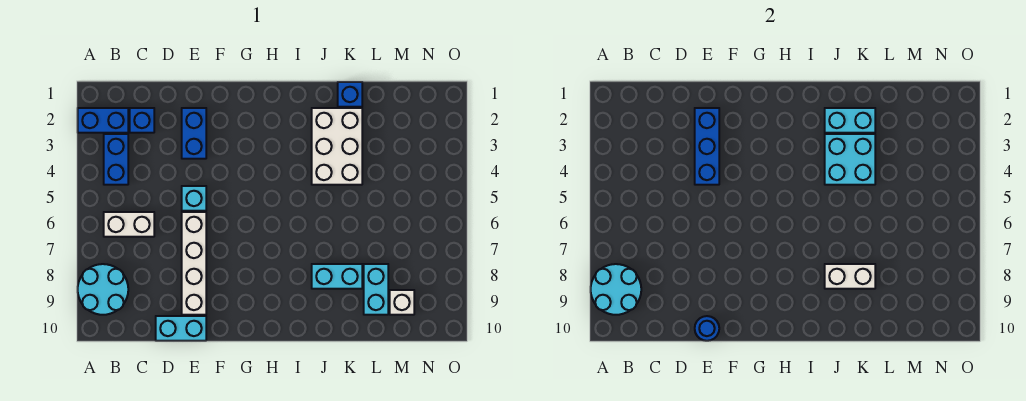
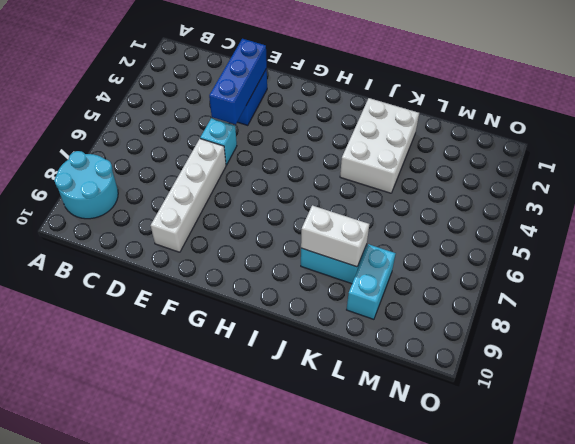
none -> blue brick A2:B2 level 1
none -> blue brick B3:B4 level 1
none -> white brick B6:C6 level 1

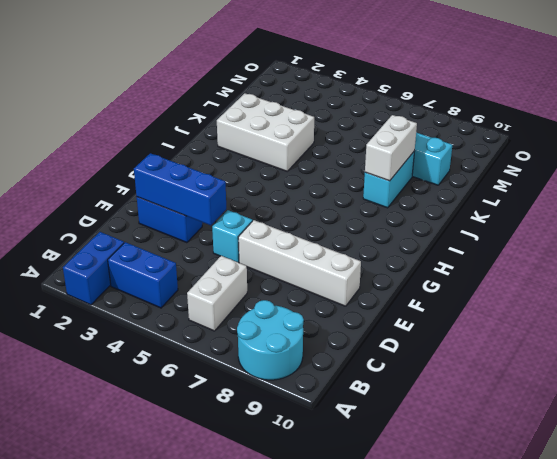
none -> blue brick C2 level 1
none -> cyan brick D10:E10 level 1
none -> blue brick K1 level 1

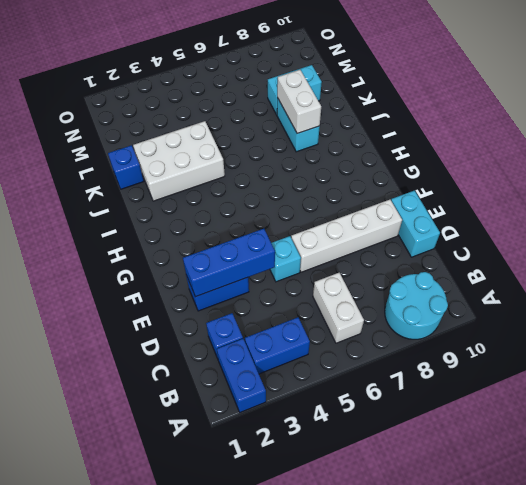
none -> white brick M9 level 1
none -> cyan round brick A8:B9 level 2
none -> blue round brick E10 level 2

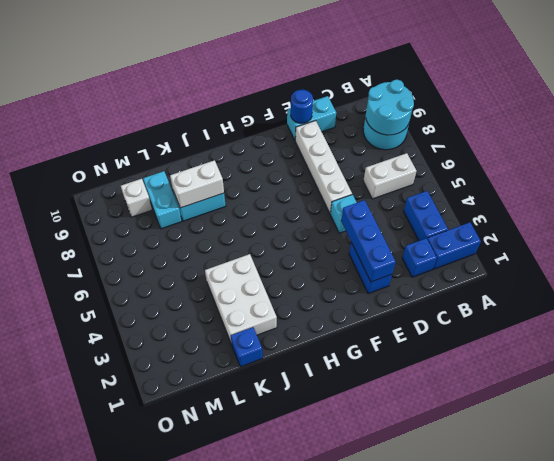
none -> cyan brick J2:K2 level 2
none -> cyan brick J3:K4 level 2

